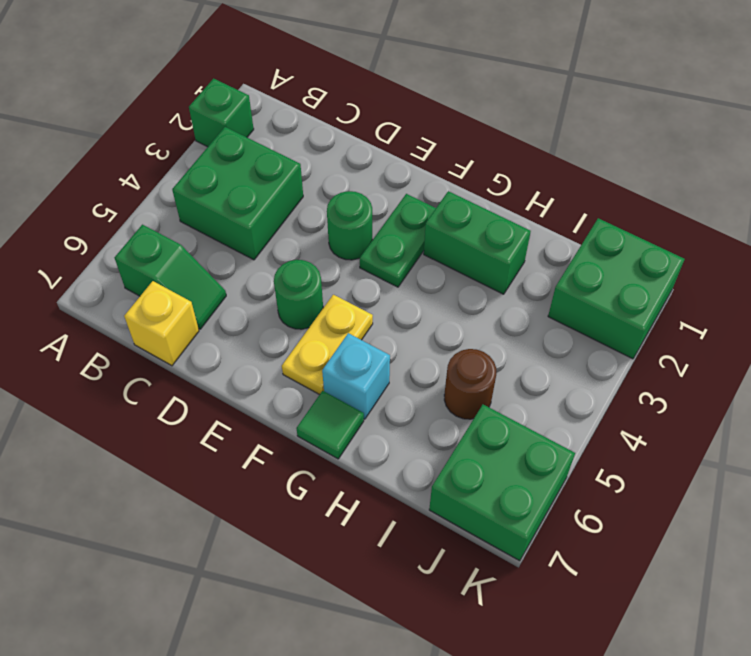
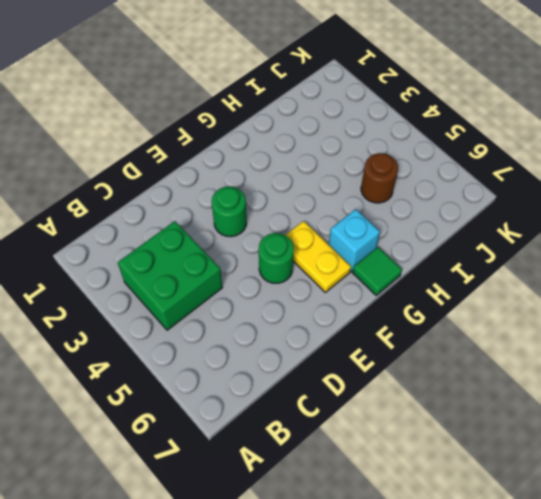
none -> green brick A2 level 1
none -> green slope B6:C6 level 1 top B
none -> yellow brick C7 level 1

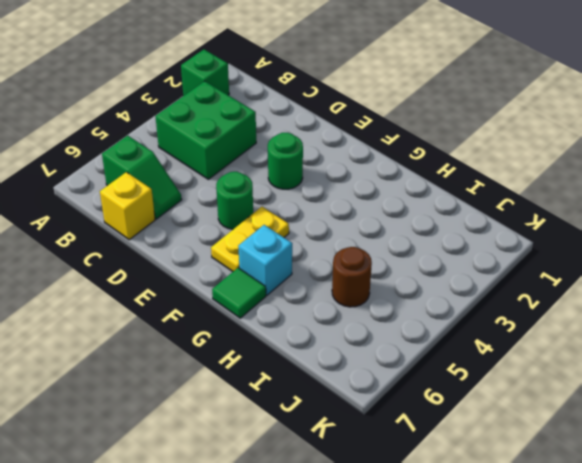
none -> green plate F2:F3 level 1
none -> green brick G2:H2 level 1
none -> green brick J1:K2 level 1

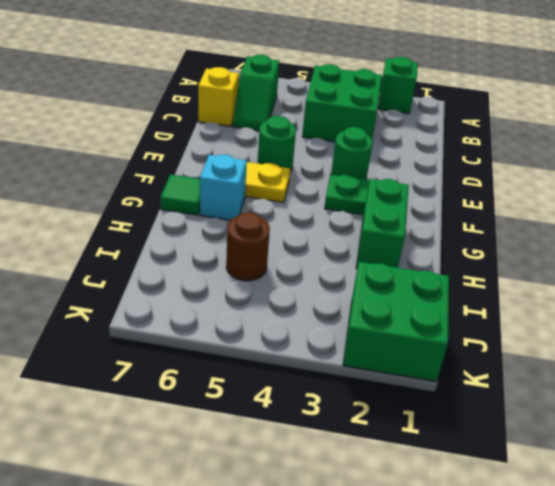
none -> green brick J6:K7 level 1

